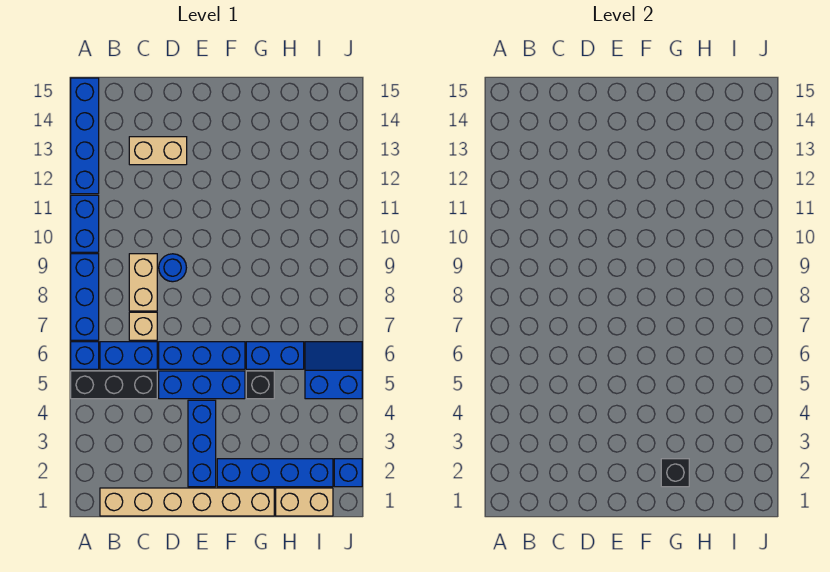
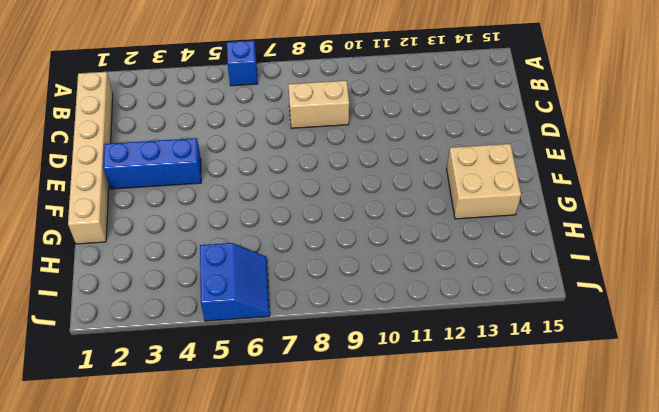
tan brick F13:G14 level 1 -> none
none -> black brick A5:C5 level 1
none -> blue brick A7:A9 level 1
none -> blue brick A10:A11 level 1

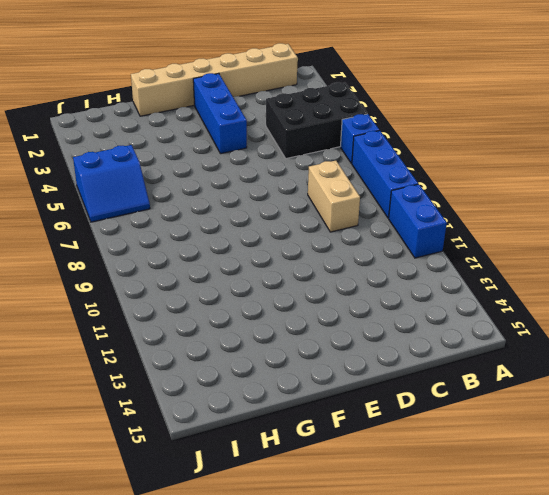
black brick A4:C5 level 1 -> black brick A5:C5 level 1
none -> blue brick A12:A15 level 1
none -> blue brick B6:C6 level 1
none -> tan brick C7 level 1

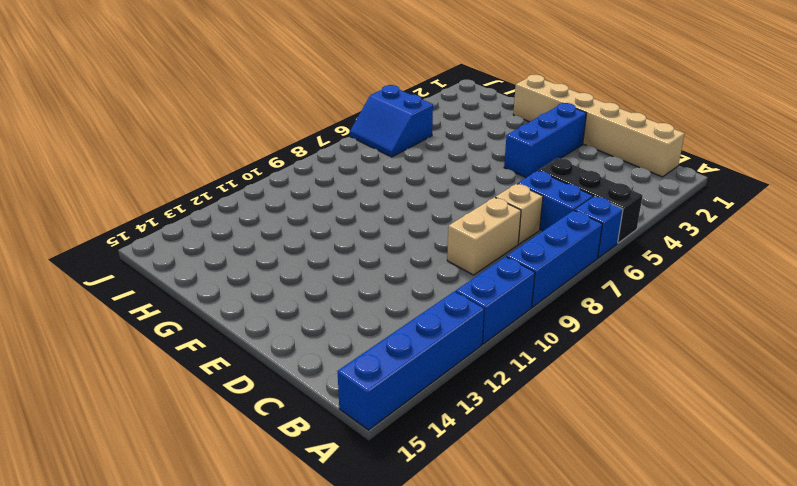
none -> tan brick C13:D13 level 1
none -> blue brick D5:F5 level 1
none -> blue brick D6:F6 level 1

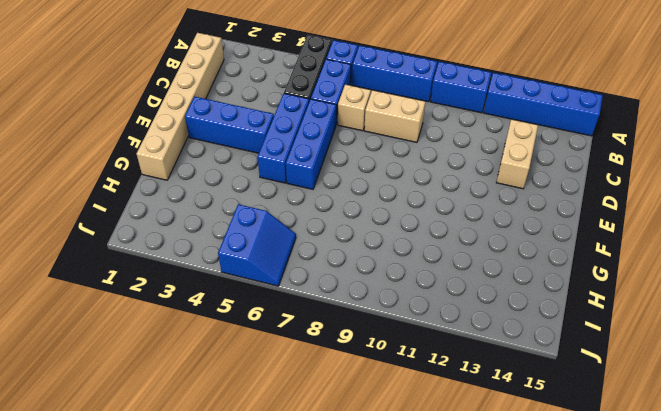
none -> blue round brick D9 level 1
none -> blue brick F2:I2 level 1
none -> black brick G5 level 1

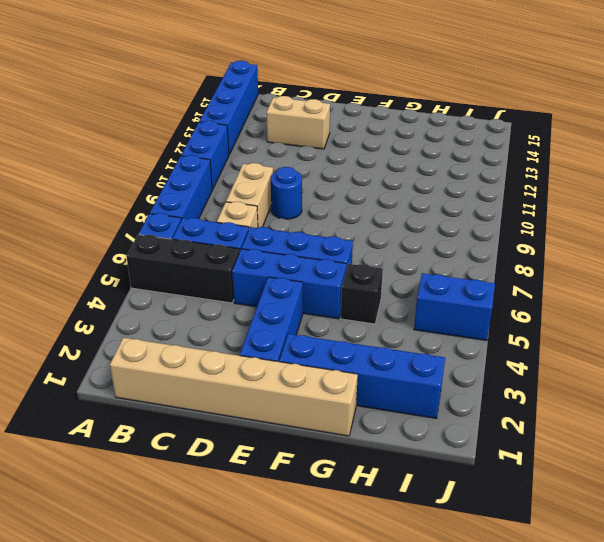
none -> blue brick G6:H6 level 1
none -> tan brick H1:I1 level 1
none -> blue brick J2 level 1

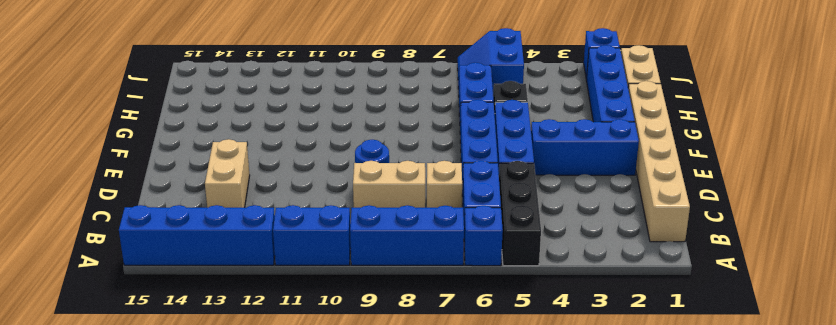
none -> black brick G2 level 2

